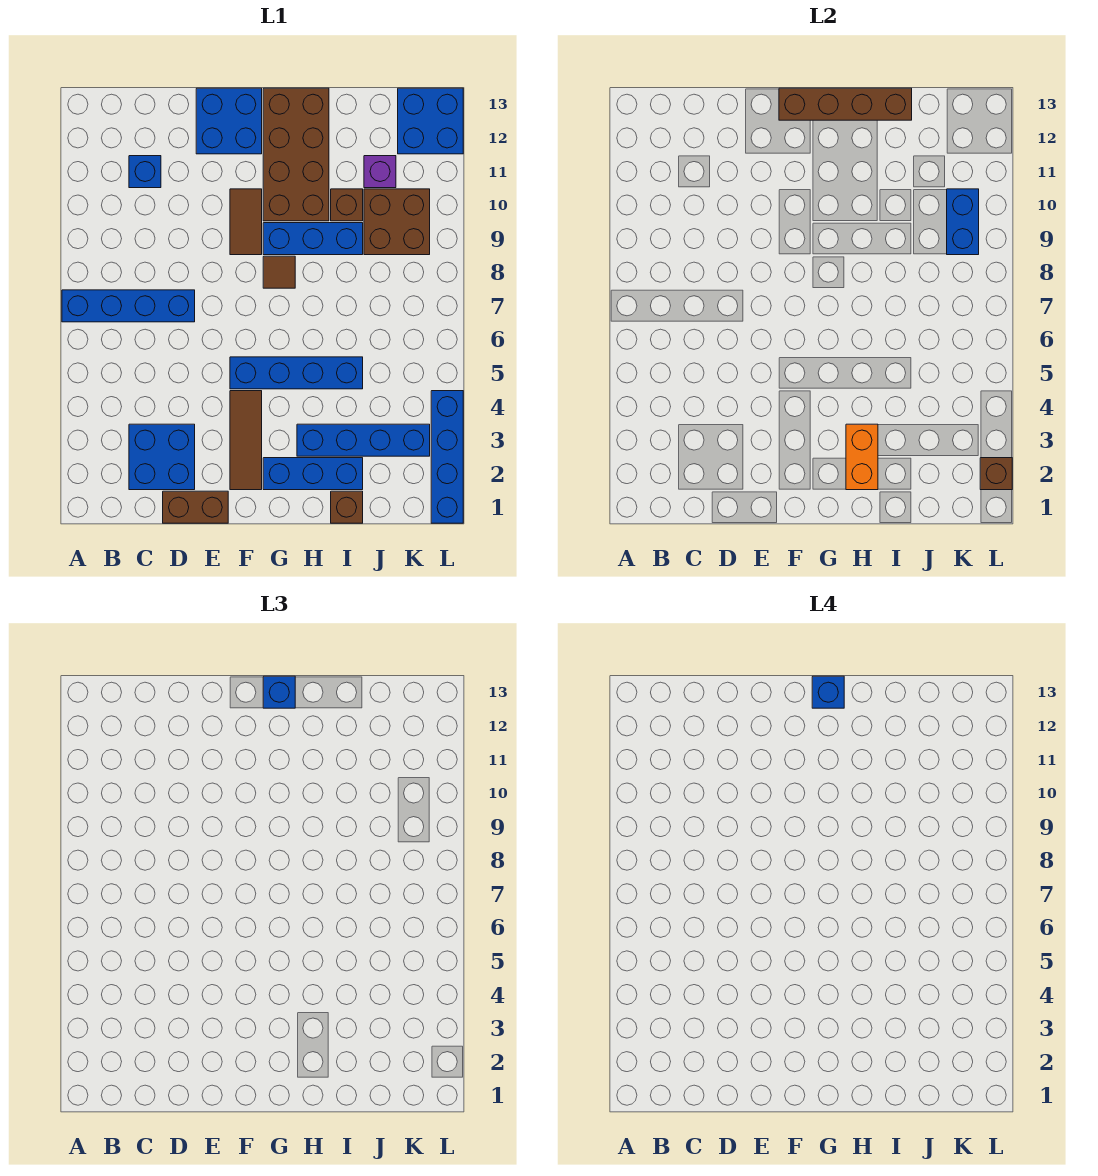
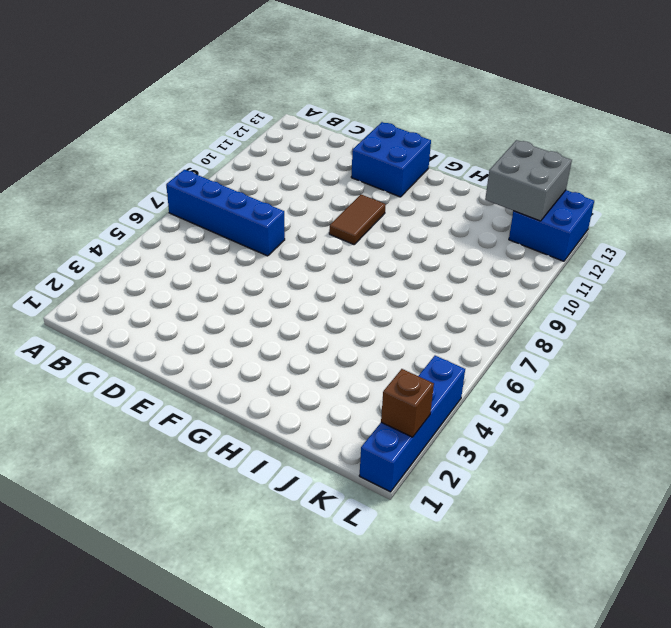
grey brick J12:K13 level 2 -> none
none -> blue brick C2:D3 level 1
none -> blue brick C11 level 1
none -> brown brick D1:E1 level 1

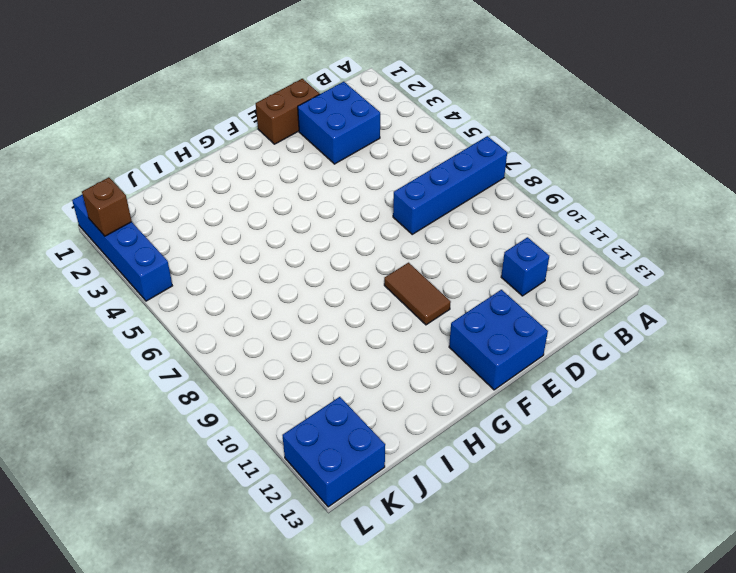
none -> brown tile F2:F4 level 1
none -> blue brick F5:I5 level 1
none -> blue brick G2:I2 level 1

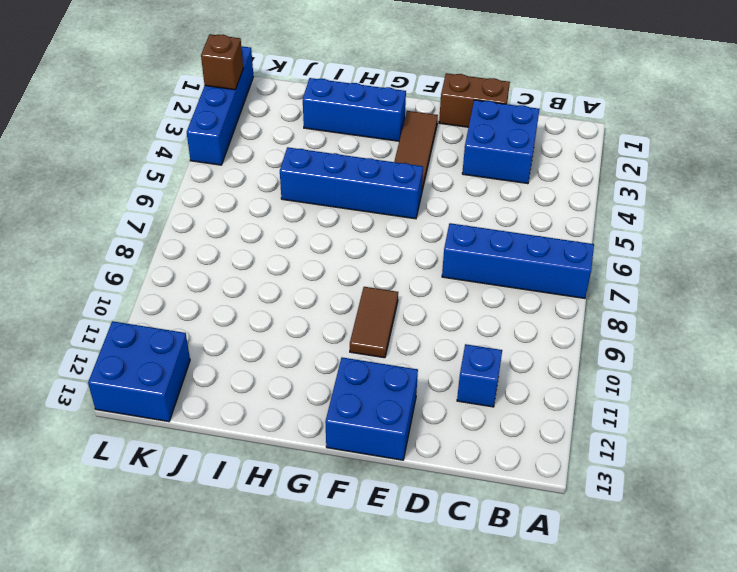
none -> brown tile G8 level 1
none -> blue brick G9:I9 level 1
none -> brown brick G10:H13 level 1

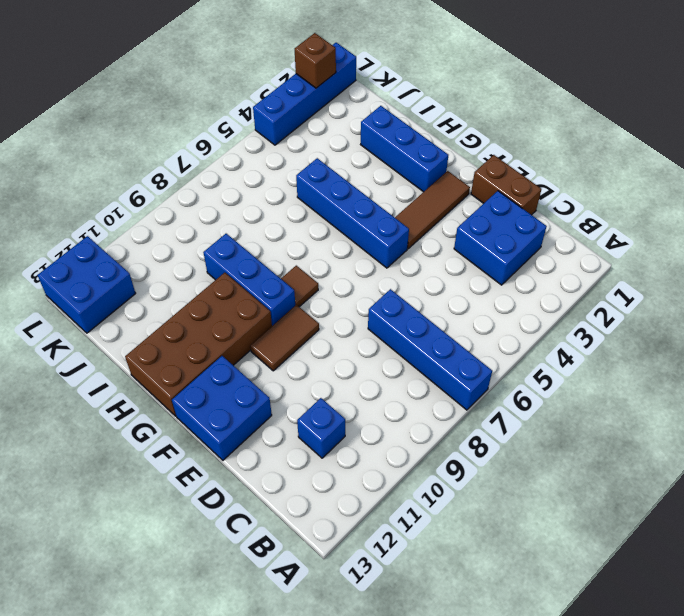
none -> blue brick H3:K3 level 1
none -> brown brick I1 level 1
none -> brown brick I10 level 1

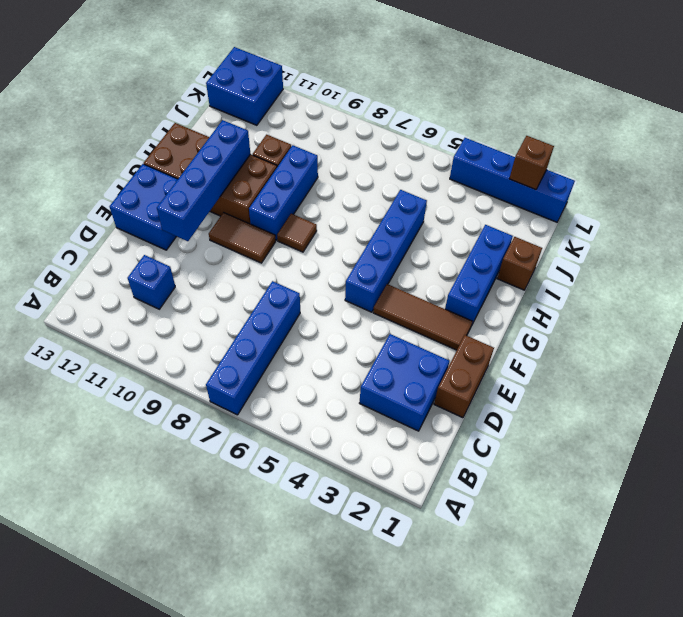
blue brick E11:H11 level 2 -> blue brick H3:K3 level 1
none -> brown brick J9:K10 level 1
none -> purple brick J11 level 1
none -> brown brick F13:I13 level 2

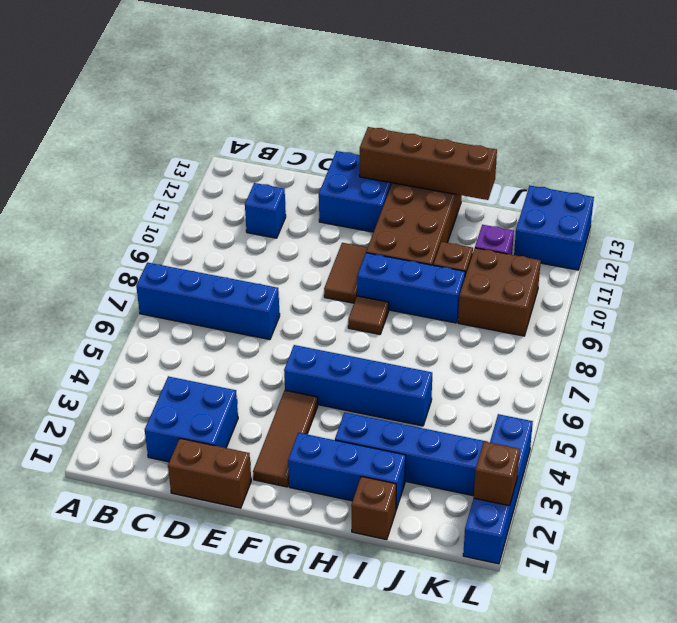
none -> orange brick H2:H3 level 2
none -> blue brick K9:K10 level 2
none -> blue brick G13 level 3

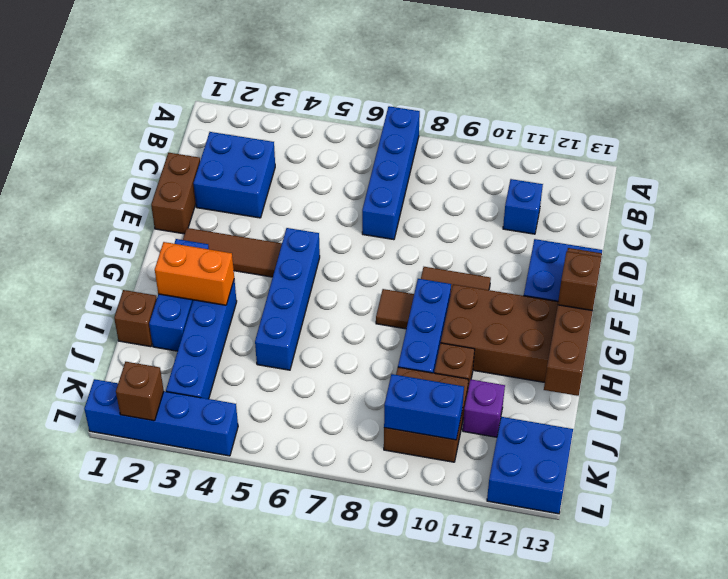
brown brick G13 level 3 -> blue brick G13 level 3
none -> blue brick G13 level 4

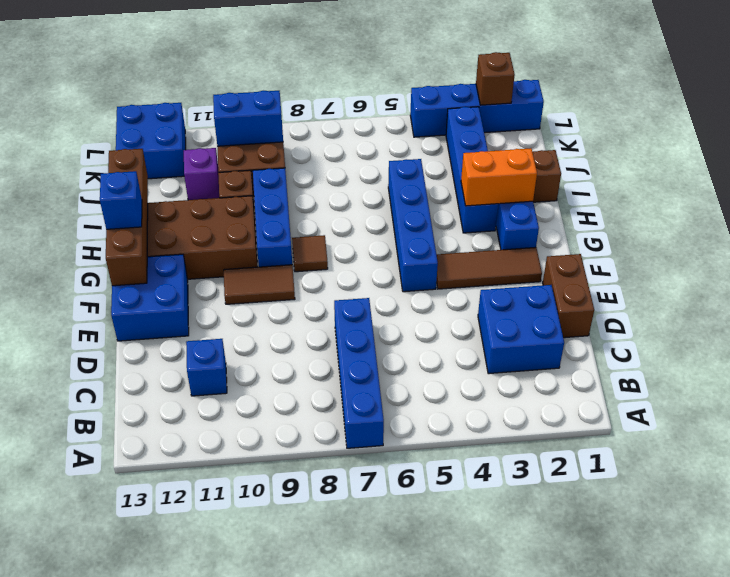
none -> blue brick G13 level 4

